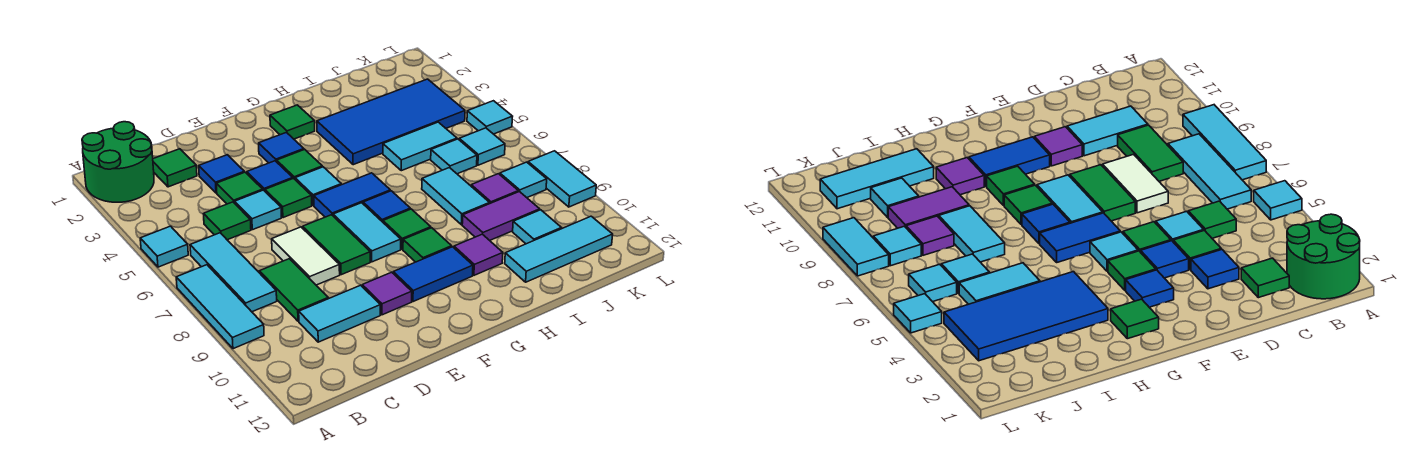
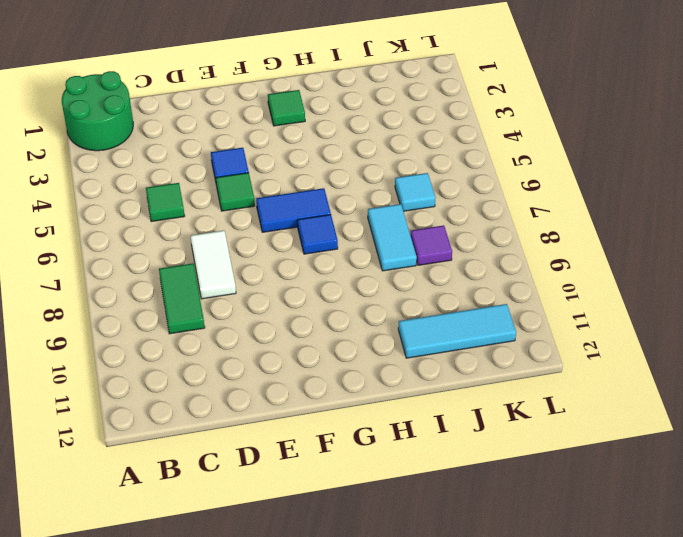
none -> cyan tile A5 level 1
none -> cyan tile A7:A9 level 1
none -> cyan tile B6:B8 level 1
none -> green tile C2 level 1

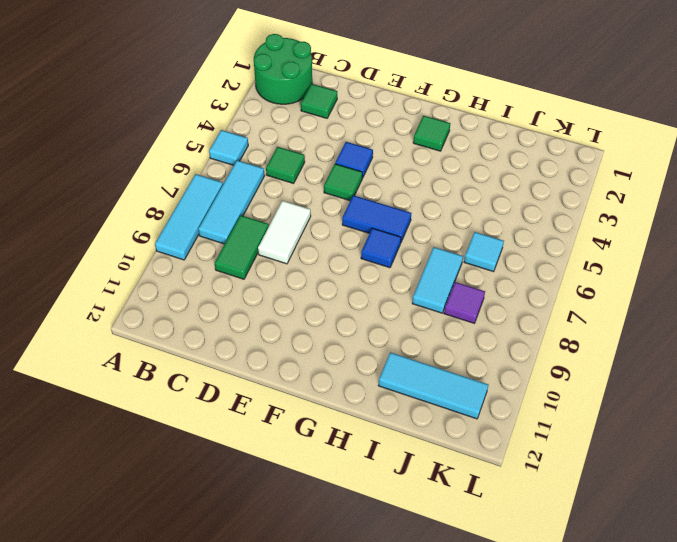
none -> cyan tile C10:D10 level 1
none -> blue tile D3 level 1
none -> green tile D4 level 1
none -> cyan tile D5 level 1

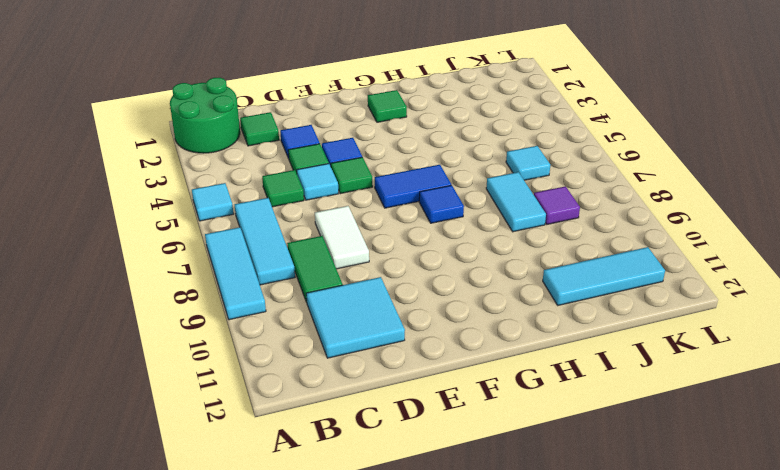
cyan tile C10:D11 level 1 -> cyan tile C10:D10 level 1
none -> green tile E7:E8 level 1
none -> purple tile E10 level 1
none -> blue tile F3 level 1
none -> green tile F4 level 1

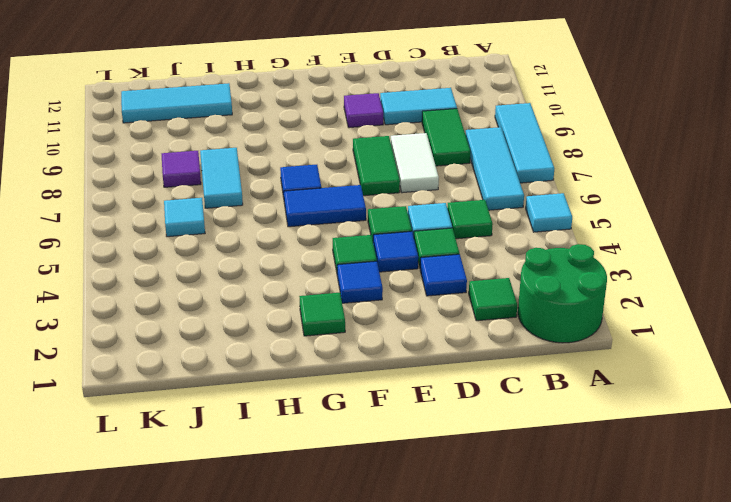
none -> cyan tile F5 level 1
none -> cyan tile F7:F8 level 1
none -> blue tile F10:G10 level 1
none -> green tile G8 level 1

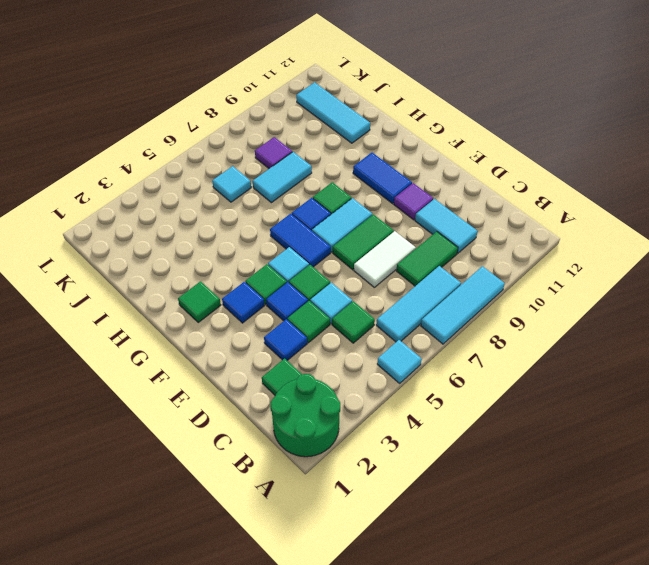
none -> green tile G9 level 1
none -> blue tile H3:K4 level 1
none -> purple tile H10 level 1
none -> cyan tile I5:J5 level 1

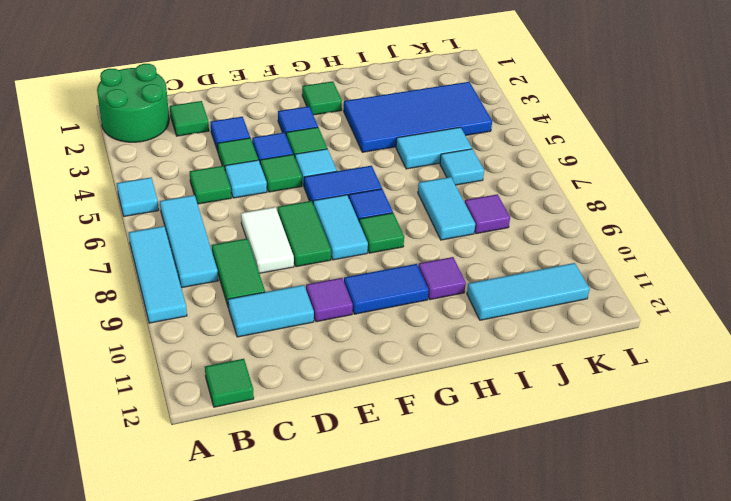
green tile B12 level 1 -> green tile G9 level 1
none -> purple tile I9:J9 level 1
none -> cyan tile J10 level 1
none -> cyan tile K6 level 1
none -> cyan tile K8 level 1

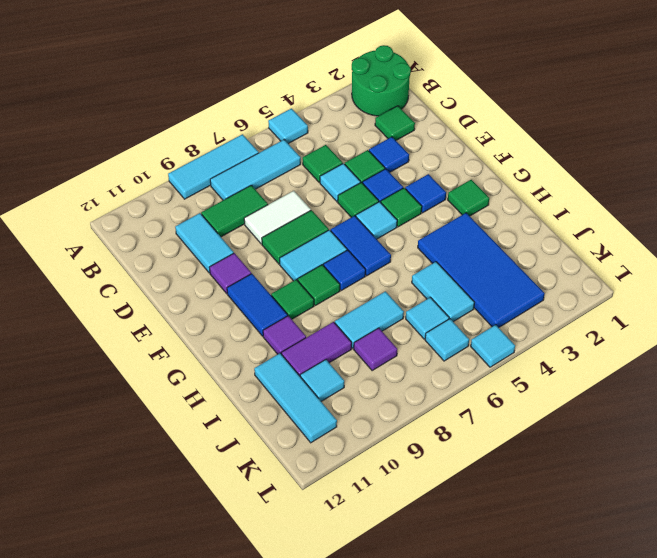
purple tile I9:I10 level 1 -> purple tile I9:J9 level 1
none -> cyan tile K8 level 1
none -> cyan tile L8:L9 level 1

